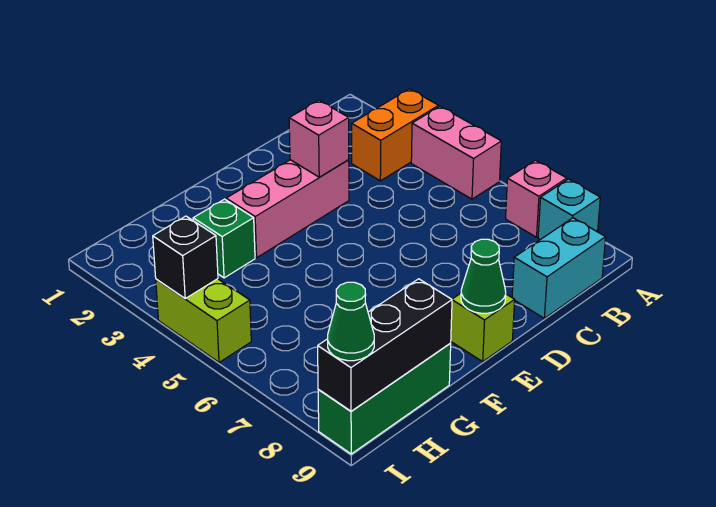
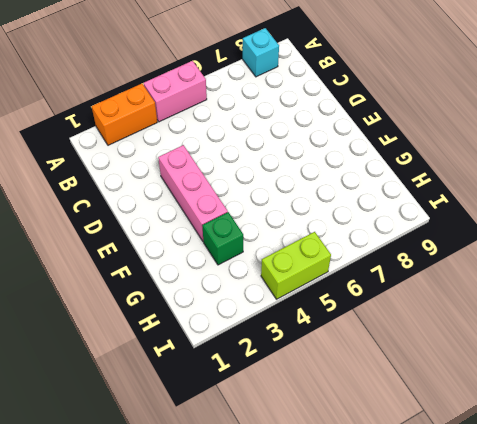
orange brick A2:A3 level 1 -> orange brick A3:B3 level 1
none -> pink brick A7 level 1
none -> cyan brick B9:C9 level 1
none -> lime brick E9 level 1

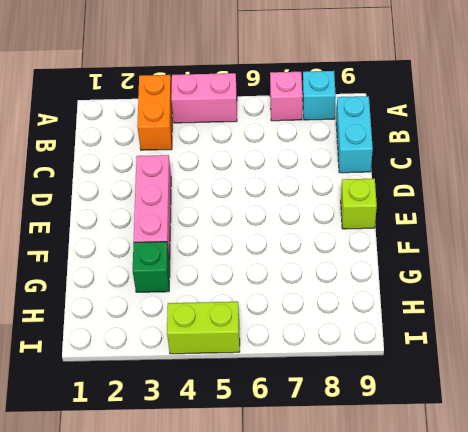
none -> green brick G9:I9 level 1
none -> pink brick D3 level 2
none -> green cone E9 level 2

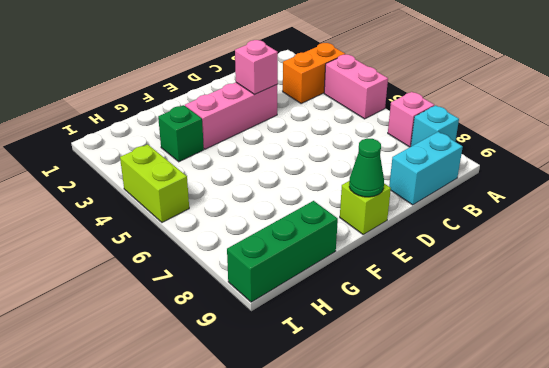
none -> black brick G9:I9 level 2
none -> black brick I4 level 2
none -> green cone I9 level 3

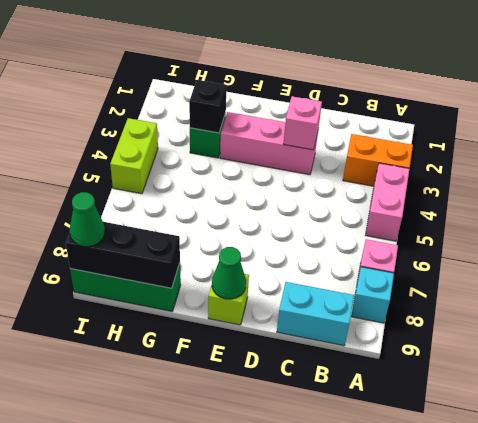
black brick G3 level 2 -> black brick I4 level 2

